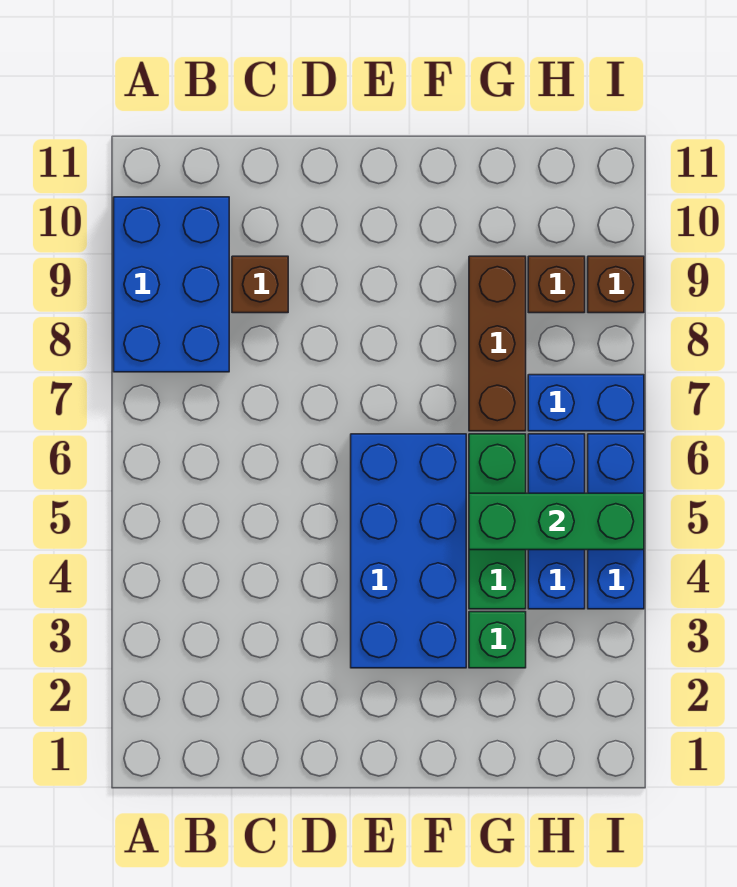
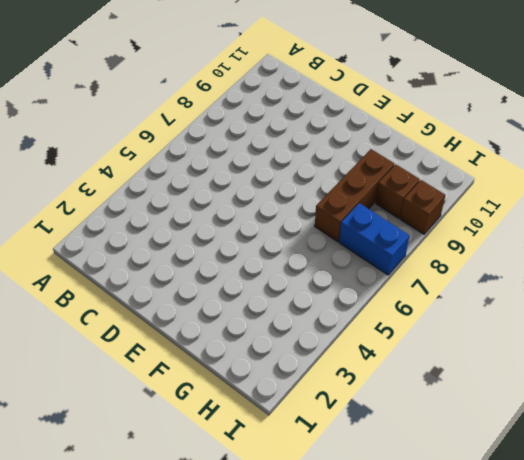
none -> blue brick A8:B10 level 1
none -> brown brick C9 level 1
none -> blue brick E3:F6 level 1

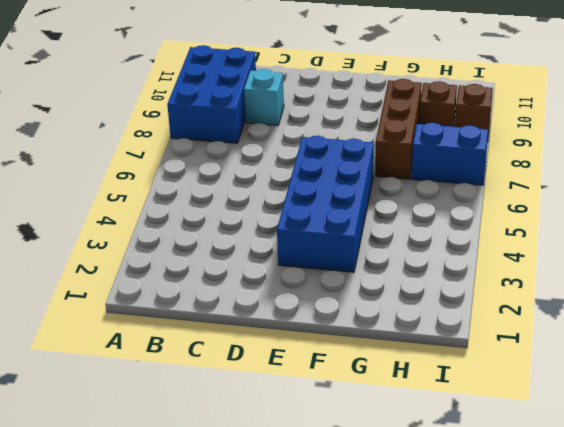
cyan brick C9 level 1 -> brown brick C9 level 1
none -> green brick G3 level 1
none -> green brick G4:G6 level 1
none -> blue brick H4:H6 level 1

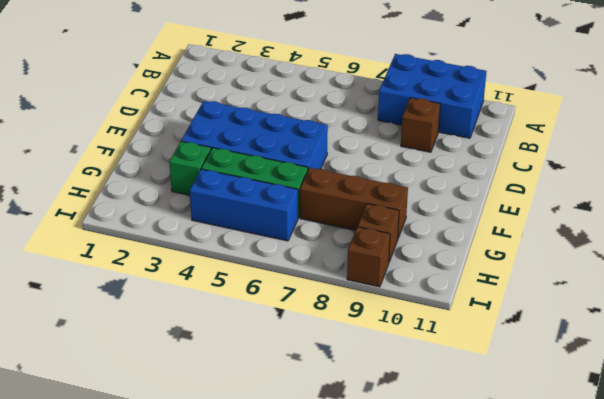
none -> blue brick H7:I7 level 1
none -> blue brick I4:I6 level 1
none -> green brick G5:I5 level 2

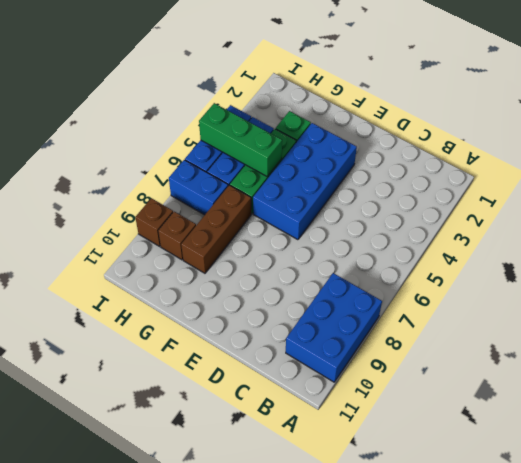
none -> brown brick C9 level 1

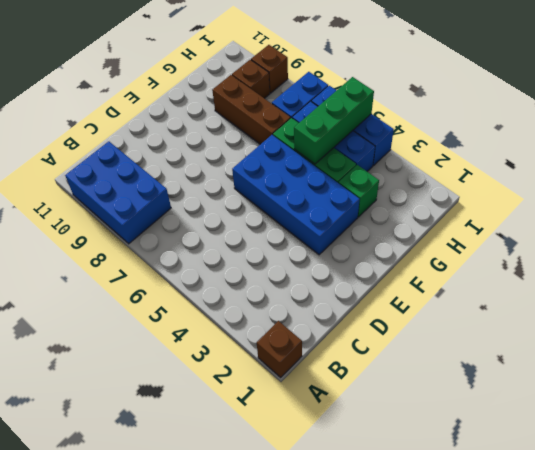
brown brick A1 level 1 -> brown brick C9 level 1

